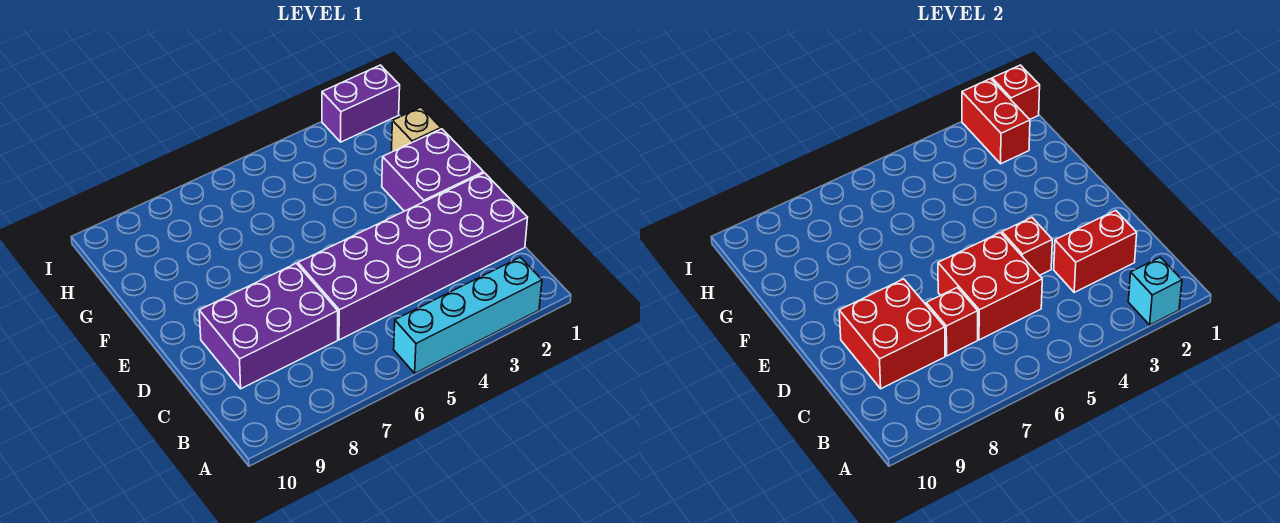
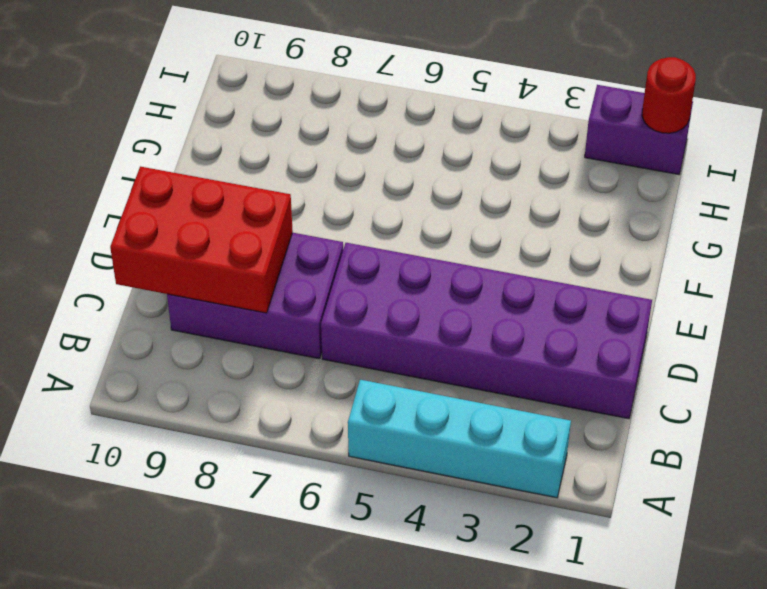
red brick C8:D10 level 2 -> red brick C8:D9 level 2
red round brick I1 level 2 -> red brick I1 level 2
none -> purple brick E1:F2 level 1
none -> tan brick G1 level 1
none -> cyan brick A2 level 2

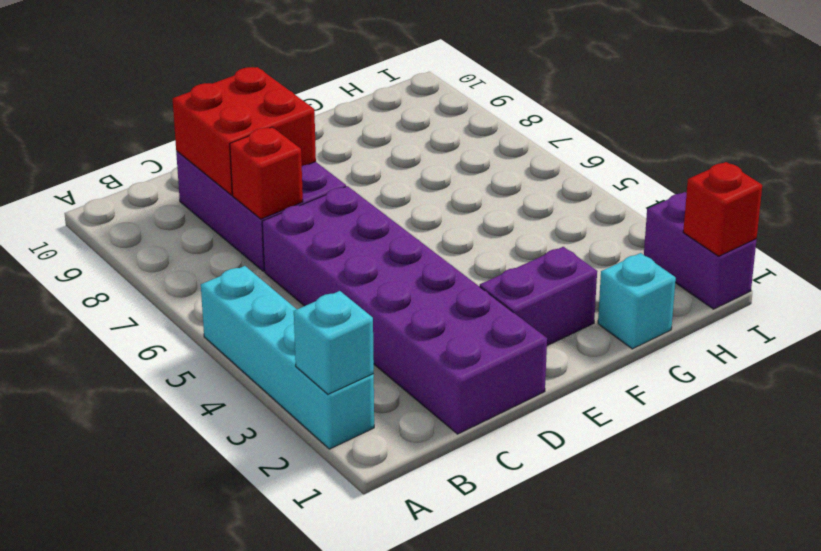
purple brick E2:F2 level 1 -> purple brick E1:F2 level 1
cyan brick G1 level 1 -> tan brick G1 level 1
none -> red brick C2:C3 level 2
none -> red brick C5:D6 level 2
none -> red brick D4 level 2

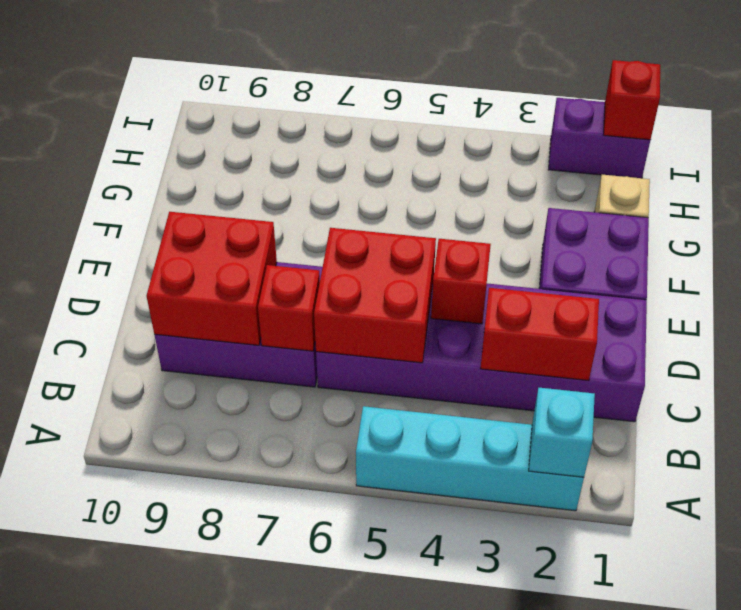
none -> red brick H2:I2 level 2

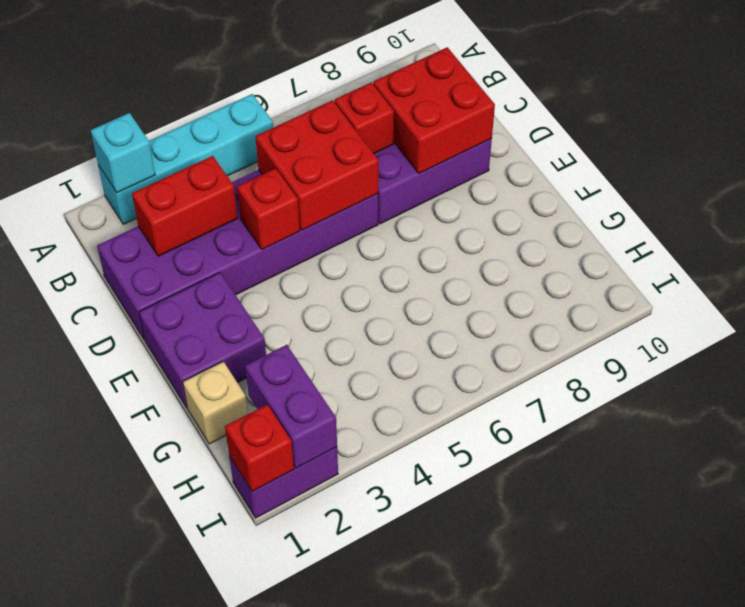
purple brick H2:I2 level 2 -> red brick H2:I2 level 2

